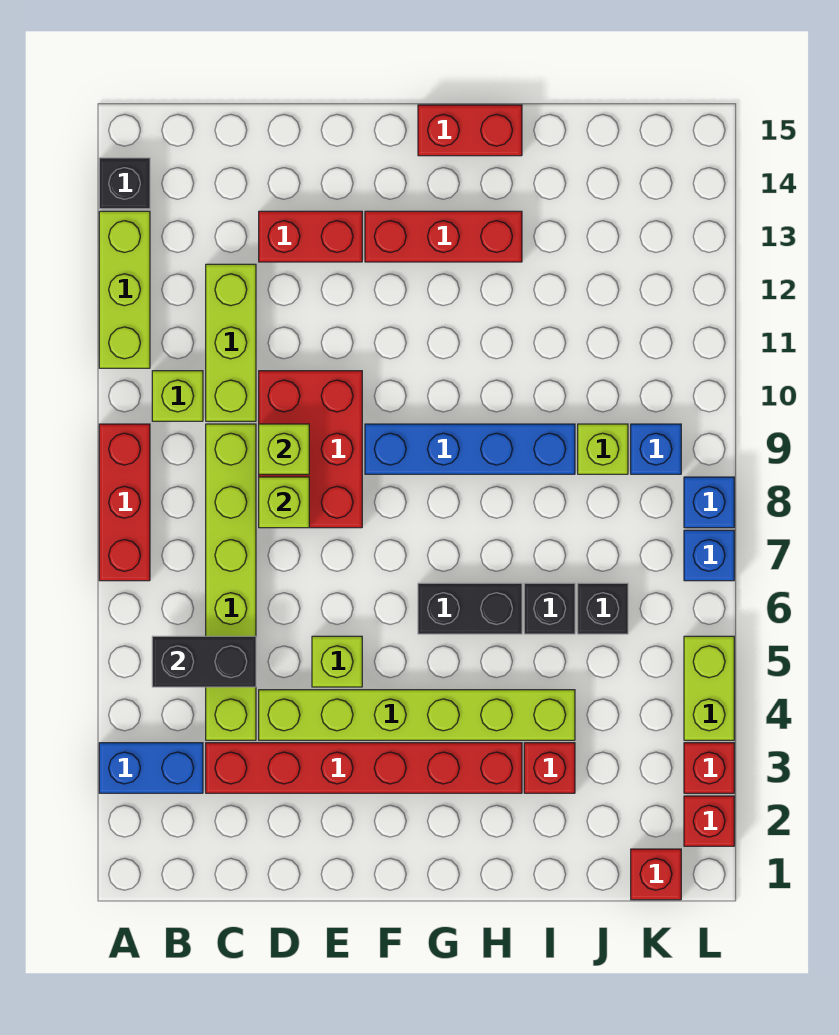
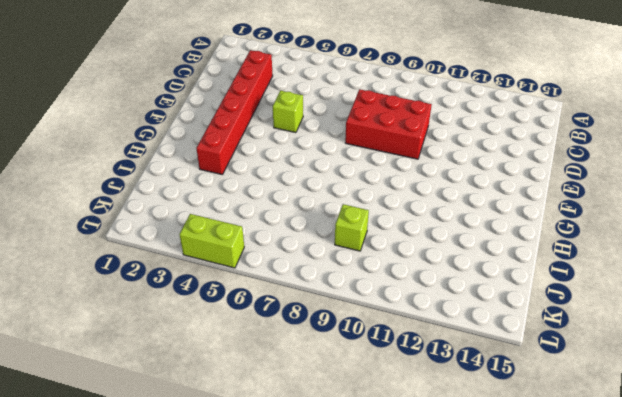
none -> blue brick A3:B3 level 1
none -> red brick A7:A9 level 1
none -> lime brick A11:A13 level 1
none -> black brick A14 level 1

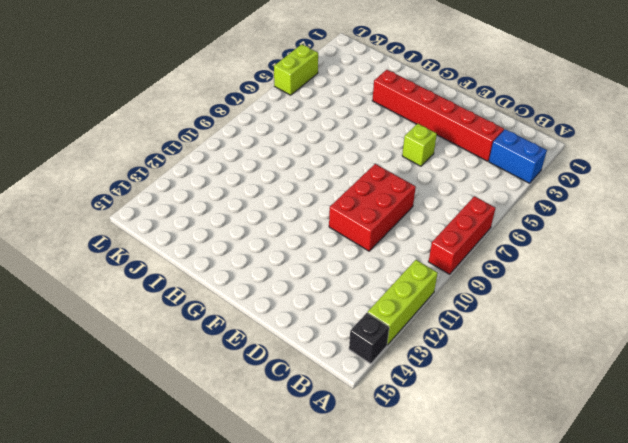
none -> lime brick B10 level 1
none -> lime brick C4:C9 level 1
none -> lime brick C10:C12 level 1
none -> lime brick D4:I4 level 1

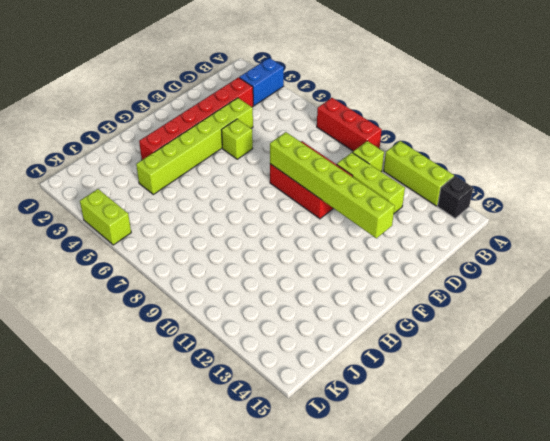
lime brick E8:E13 level 2 -> lime brick C4:C9 level 1
none -> red brick D13:E13 level 1
none -> blue brick F9:I9 level 1
none -> red brick F13:H13 level 1
none -> black brick G6:H6 level 1

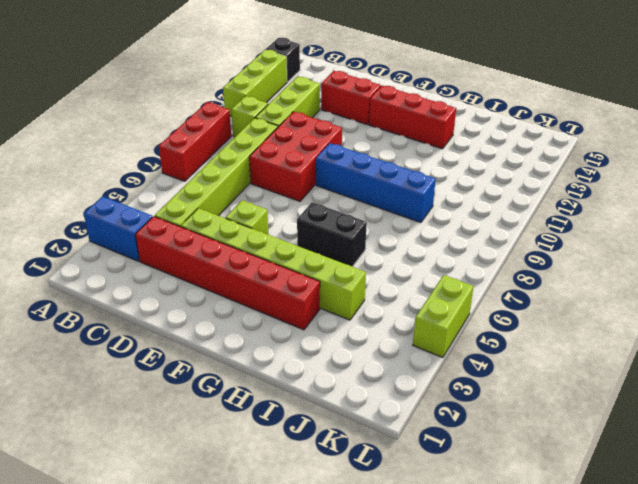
none -> red brick G15:H15 level 1
none -> red brick I3 level 1
none -> black brick I6 level 1
none -> black brick J6 level 1

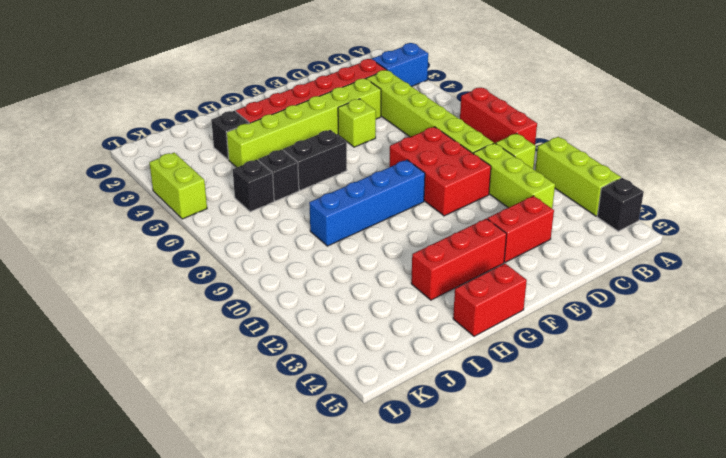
black brick I3 level 1 -> red brick I3 level 1
none -> lime brick J9 level 1
none -> red brick K1 level 1
none -> blue brick K9 level 1
none -> red brick L2 level 1

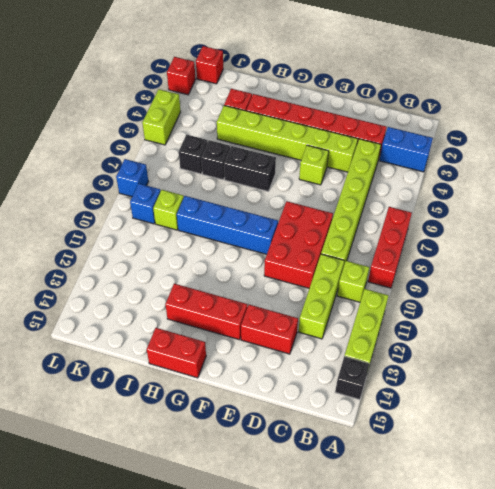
none -> red brick L3 level 1
none -> blue brick L7 level 1
none -> black brick B5:C5 level 2
none -> lime brick D8 level 2

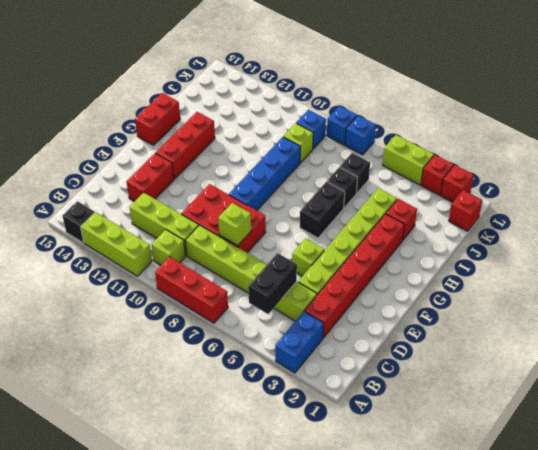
none -> lime brick D9 level 2

